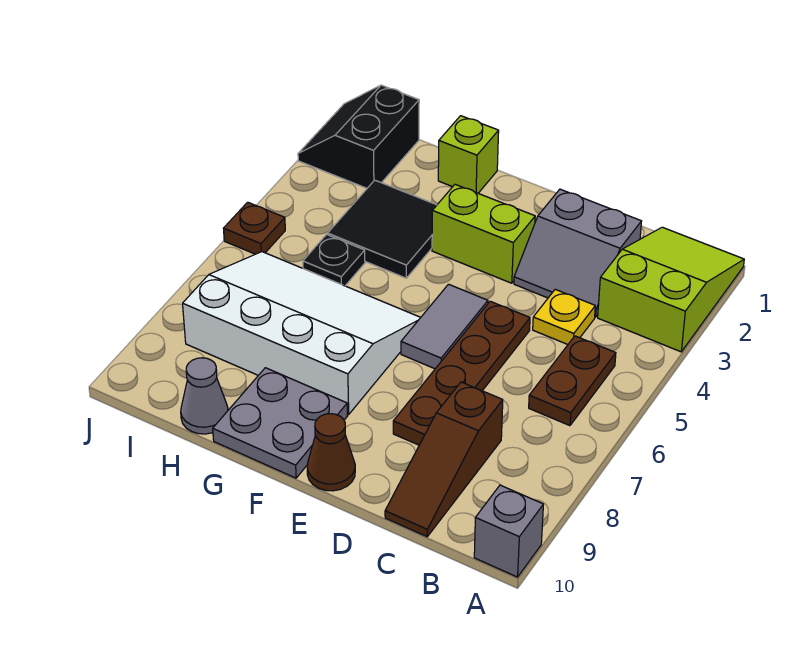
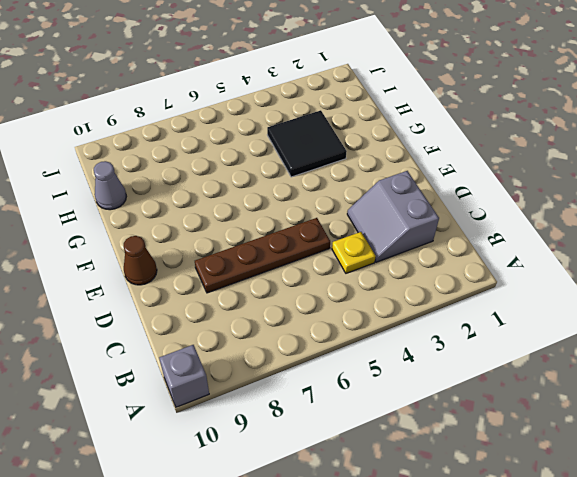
none -> lime slope A1:B3 level 1 top 3
none -> brown plate B5:B6 level 1
none -> brown slope C8:C10 level 1 top 8

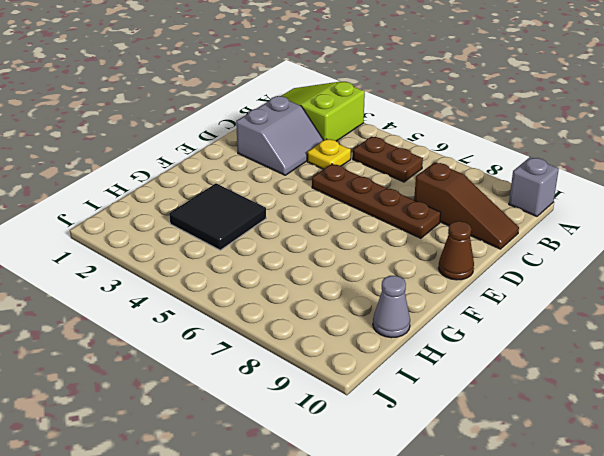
none -> lime brick E3:F3 level 1
none -> grey tile E5:E6 level 1
none -> white slope F6:I8 level 1 top 8

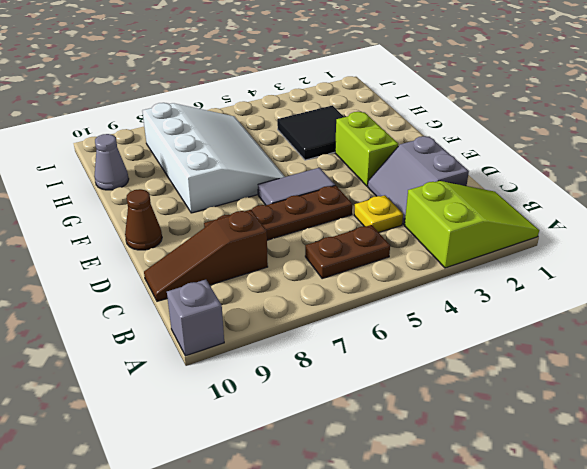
none -> grey plate F9:G10 level 1
none -> lime brick G1 level 1
none -> black plate H5 level 1

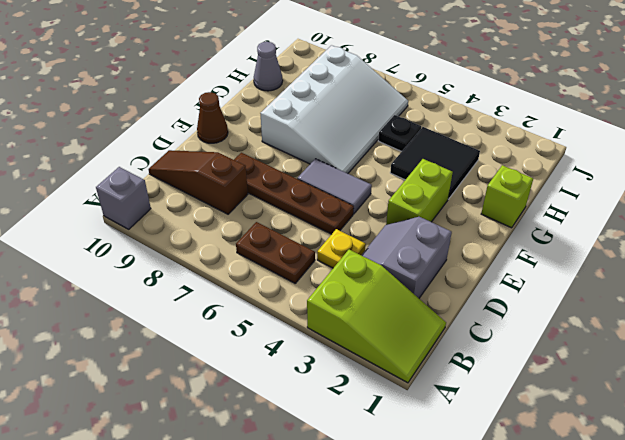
none -> grey plate F9:G10 level 1
none -> black slope I1:J2 level 1 top I
none -> brown plate J5 level 1

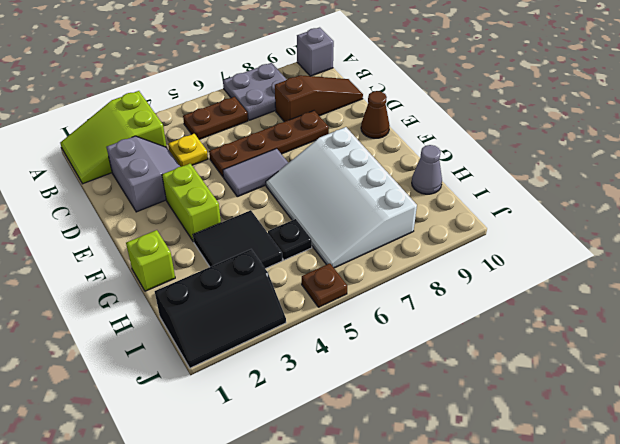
grey plate A7:B8 level 1 -> grey plate F9:G10 level 1
black slope I1:J3 level 1 top I -> black slope I1:J2 level 1 top I

